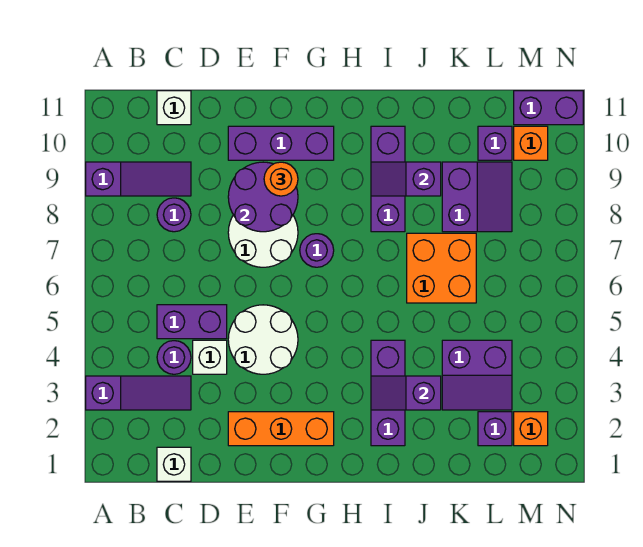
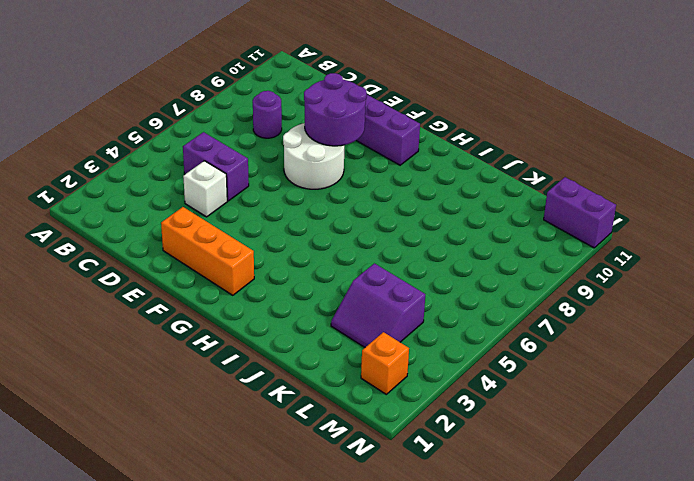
none -> purple slope A3:C3 level 1 top A
none -> purple slope A9:C9 level 1 top A
none -> white brick C1 level 1

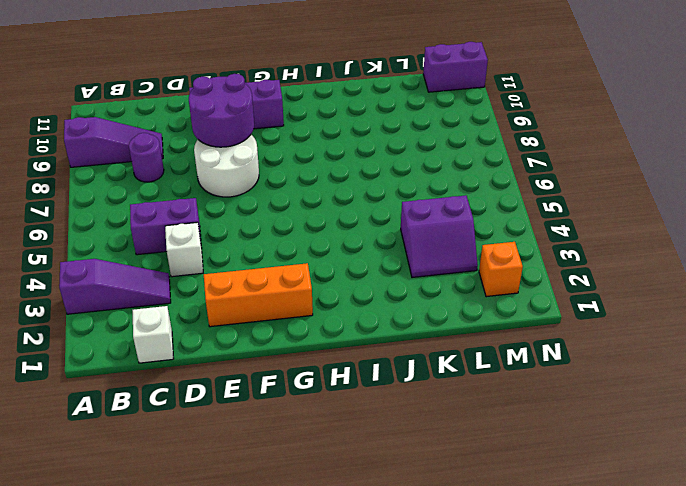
none -> purple round brick C4 level 1
none -> white brick C11 level 1
none -> white round brick E4:F5 level 1

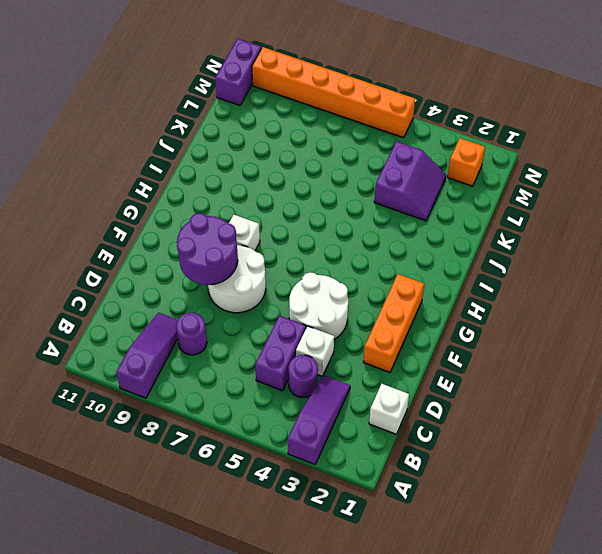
white brick G8 level 1 -> white brick C11 level 1
orange brick N5:N10 level 1 -> none
none -> purple brick E10:G10 level 1
none -> purple round brick G7 level 1
none -> purple brick I2:I4 level 1

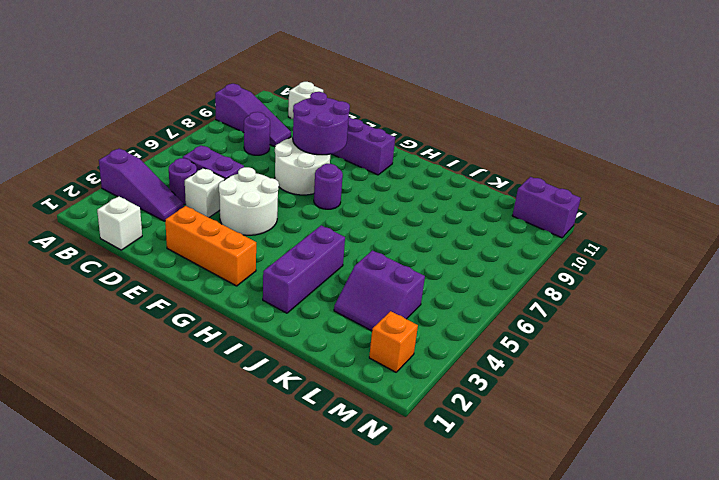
none -> purple brick I8:I10 level 1
none -> orange brick J6:K7 level 1
none -> purple slope K8:L9 level 1 top K

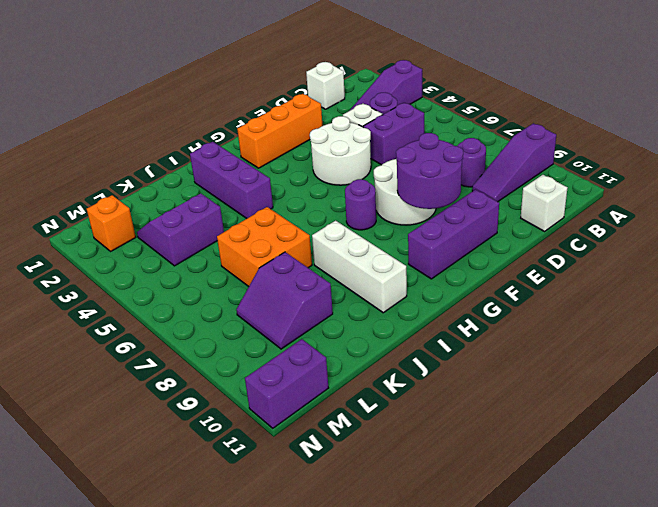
white brick I8:I10 level 1 -> purple brick I8:I10 level 1
none -> purple brick L2 level 1
none -> purple brick L10 level 1
none -> orange brick M10 level 1

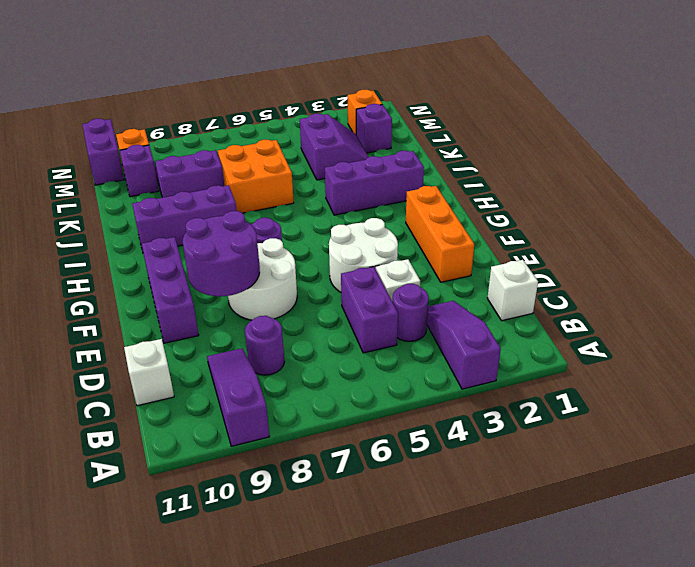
none -> purple slope I3:J3 level 2 top J
none -> purple slope I9:J9 level 2 top J
none -> orange round brick F9 level 3

